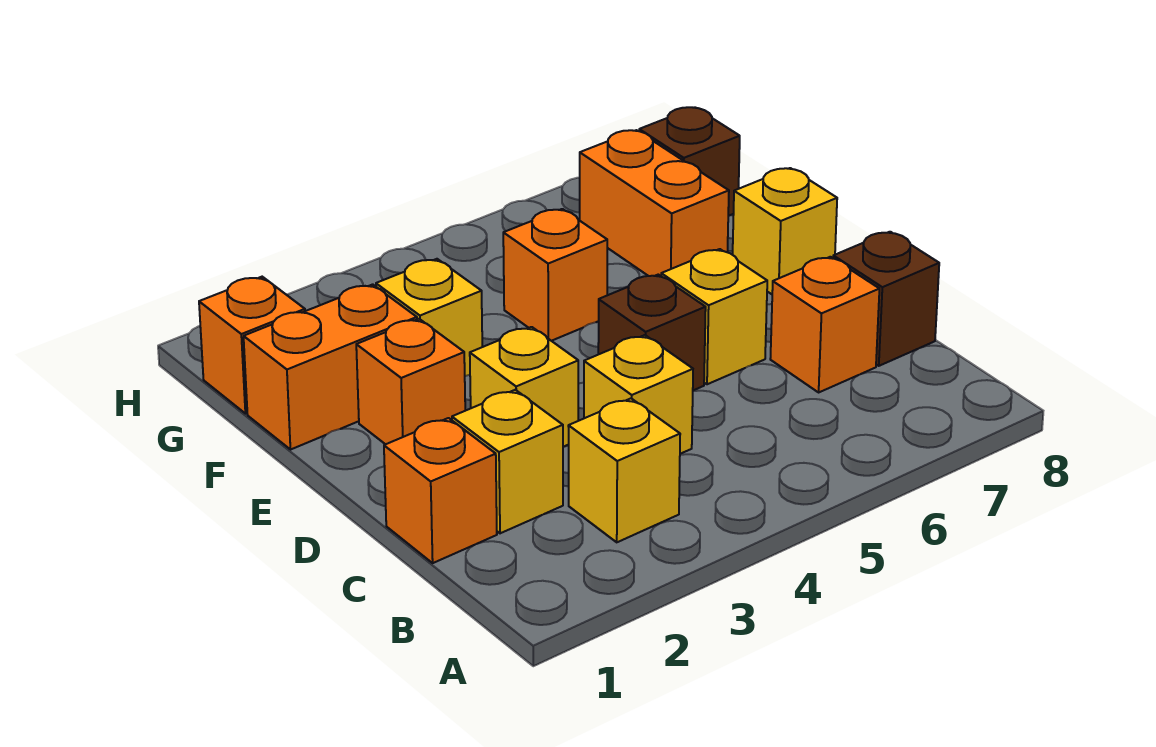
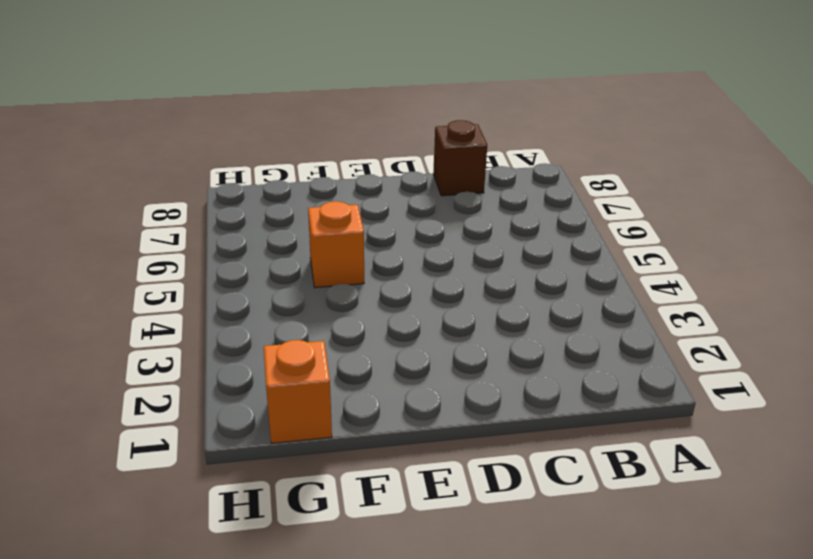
none -> yellow brick B3 level 1
none -> orange brick C1 level 1
none -> yellow brick C2 level 1

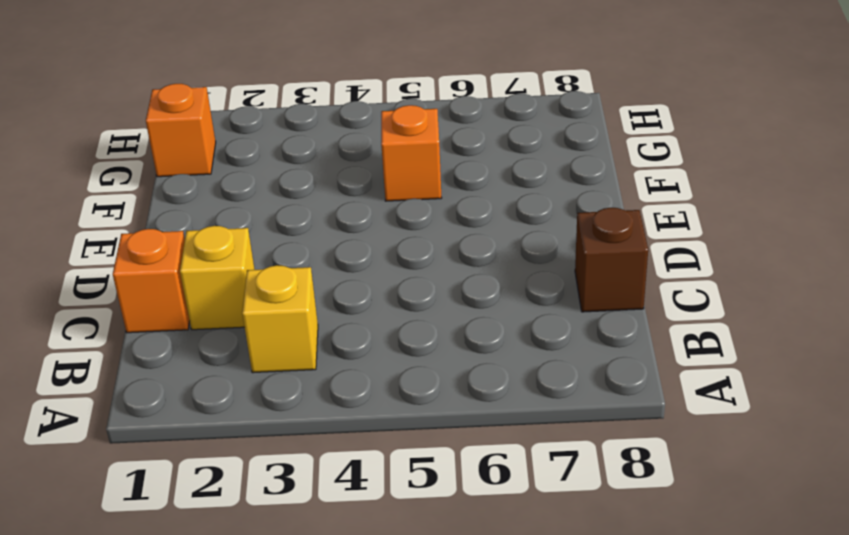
none -> yellow brick C4 level 1
none -> orange brick C7 level 1
none -> yellow brick D3 level 1

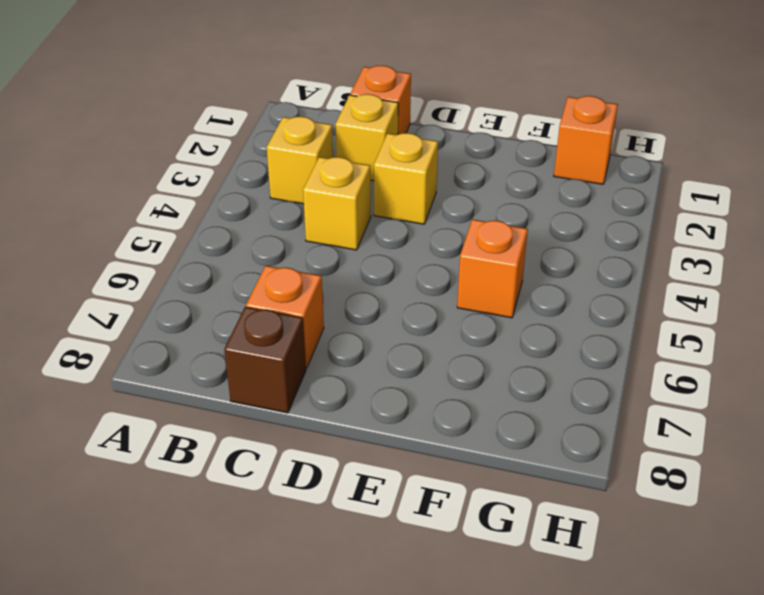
none -> brown brick D5 level 1
none -> yellow brick D6 level 1
none -> orange brick E2 level 1

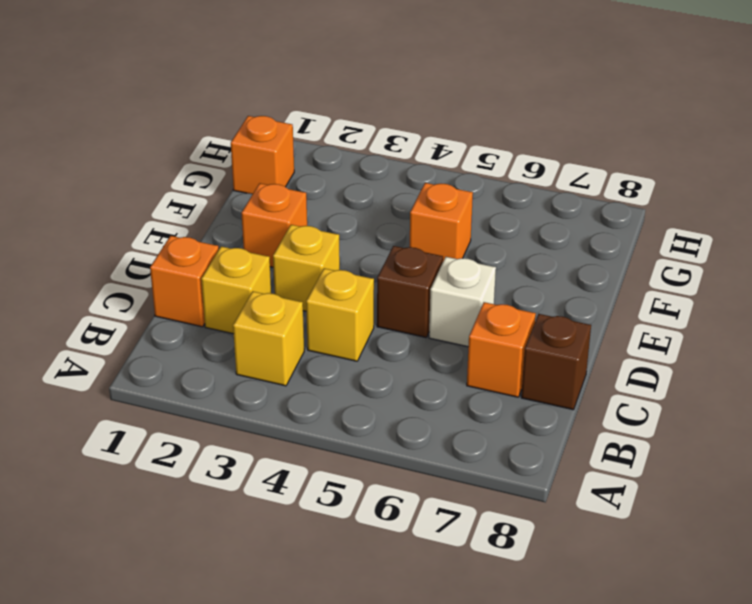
white brick D6 level 1 -> yellow brick D6 level 1
none -> yellow brick E8 level 1
none -> orange brick F1:F2 level 1
none -> yellow brick F3 level 1

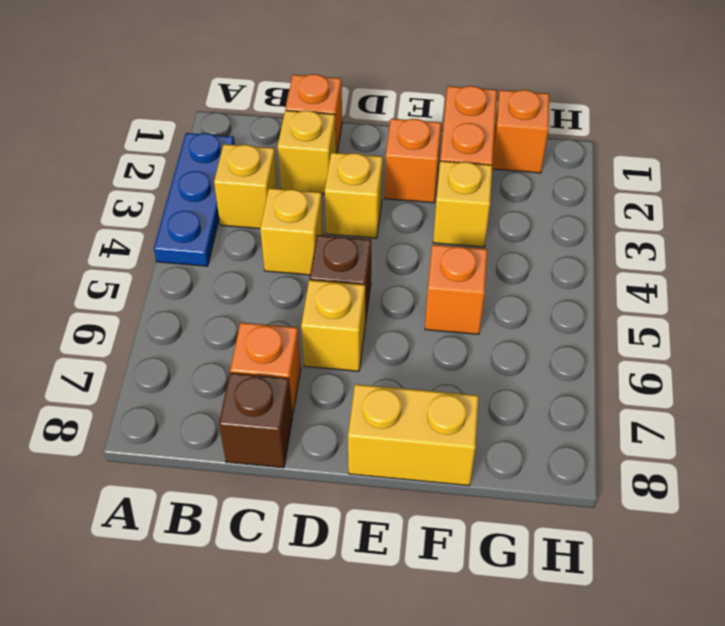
blue plate A2:A4 level 1 -> none
yellow brick E8:F8 level 1 -> yellow brick E8 level 1
none -> orange brick F7:G7 level 1
none -> brown brick G8 level 1

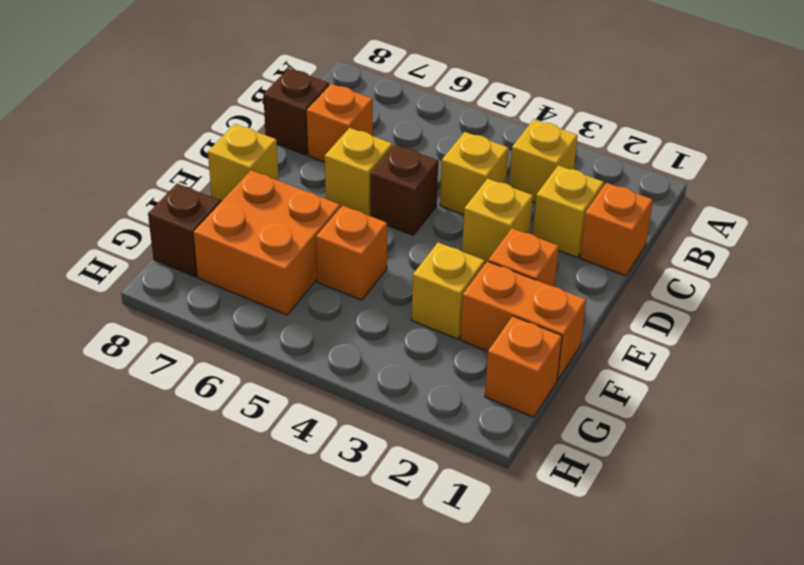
orange brick F6:G7 level 1 -> orange brick F7:G7 level 1

